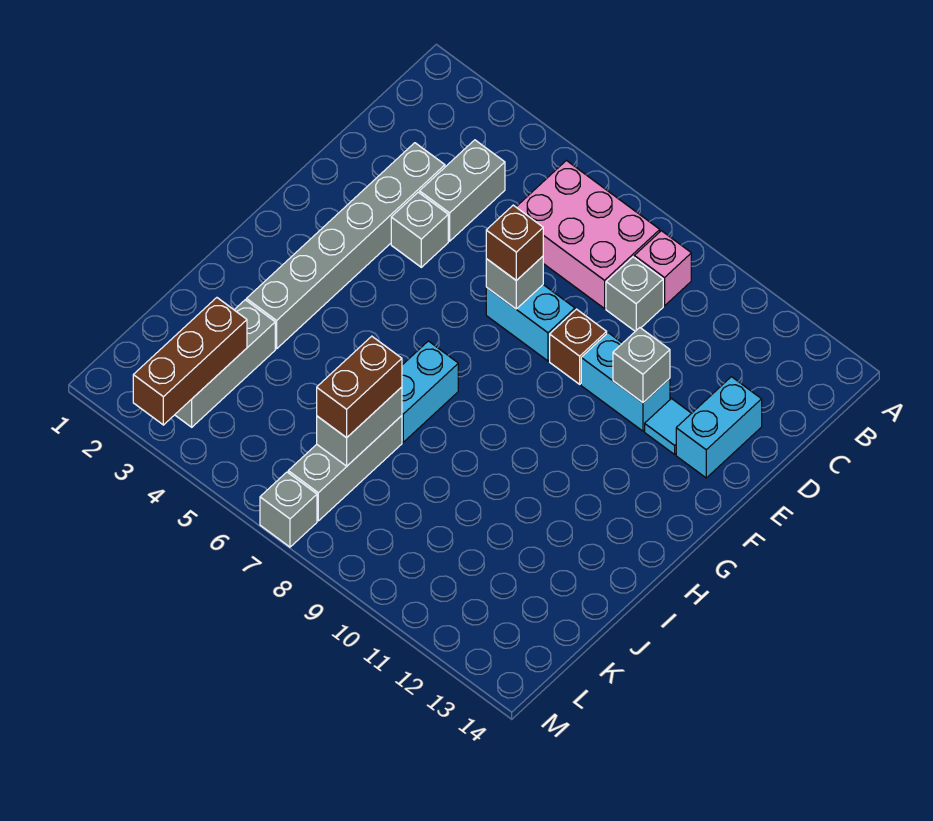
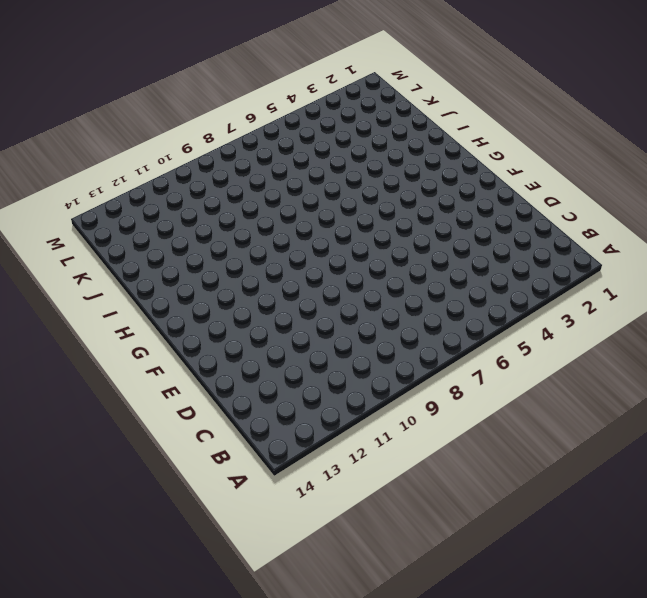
none -> pink brick B6:C8 level 1
none -> pink brick B9 level 1
none -> grey brick C4:D4 level 1

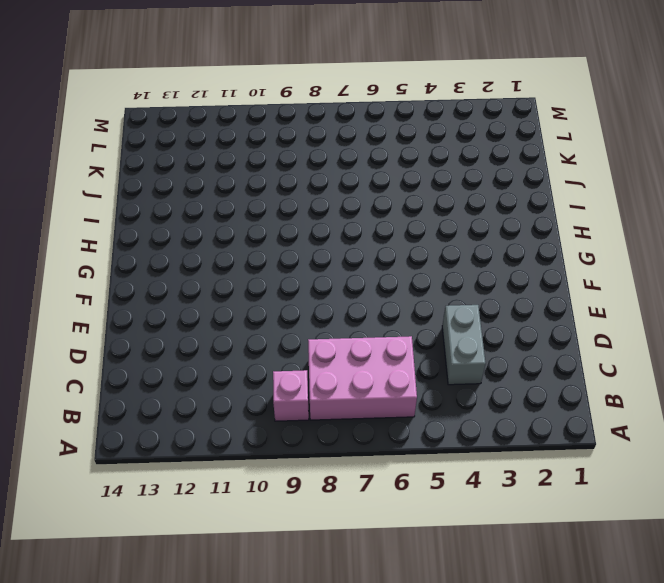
none -> grey brick C9 level 1
none -> grey brick D3:I3 level 1
none -> cyan brick D13:E13 level 1

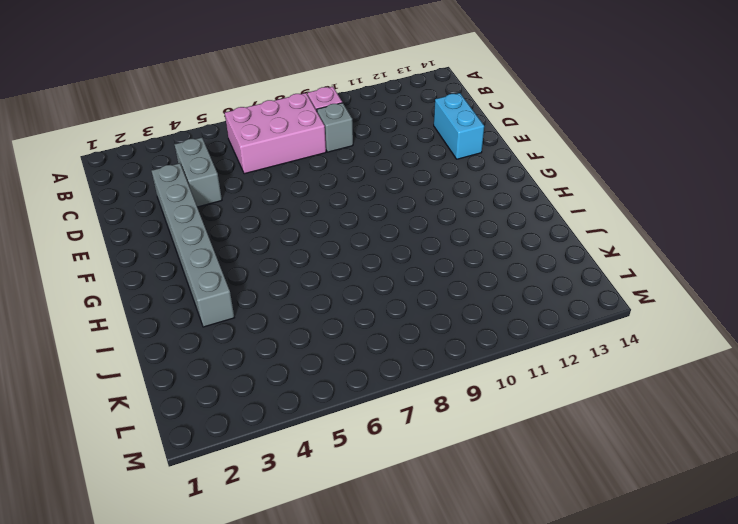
none -> grey brick E4 level 1
none -> cyan brick E7:E8 level 1
none -> brown brick E9 level 1

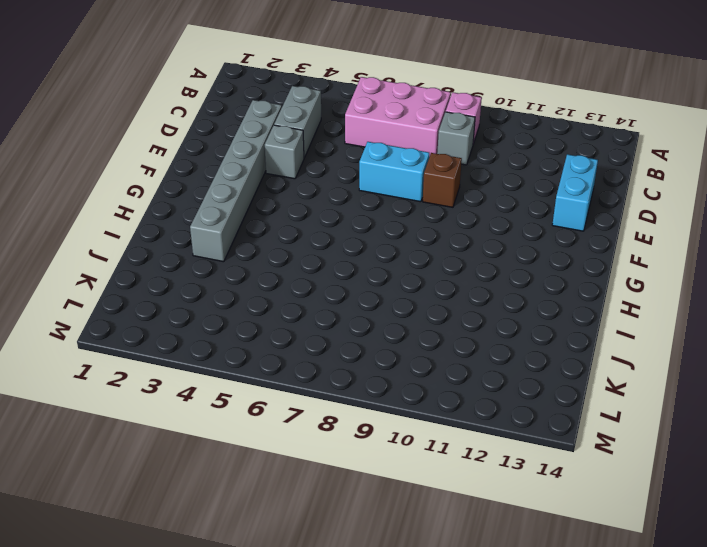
none -> cyan brick E10:E11 level 1
none -> cyan tile E12 level 1
none -> cyan brick H7:I7 level 1

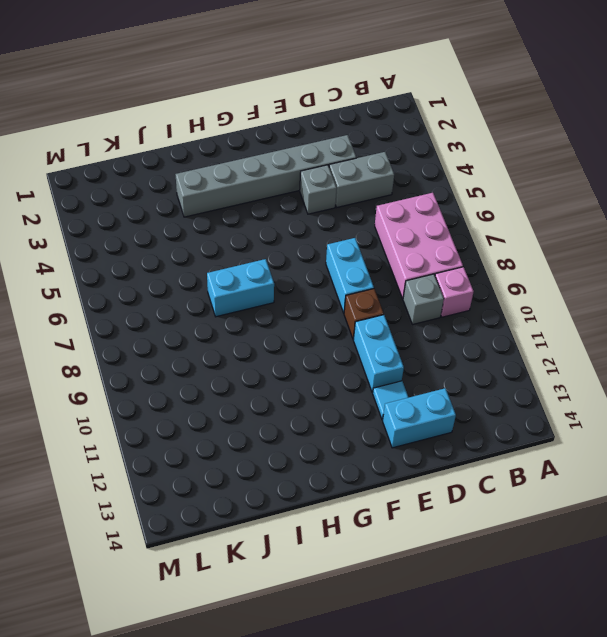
none -> grey brick J3:L3 level 1
none -> grey brick J7:L7 level 1
none -> grey brick M7 level 1

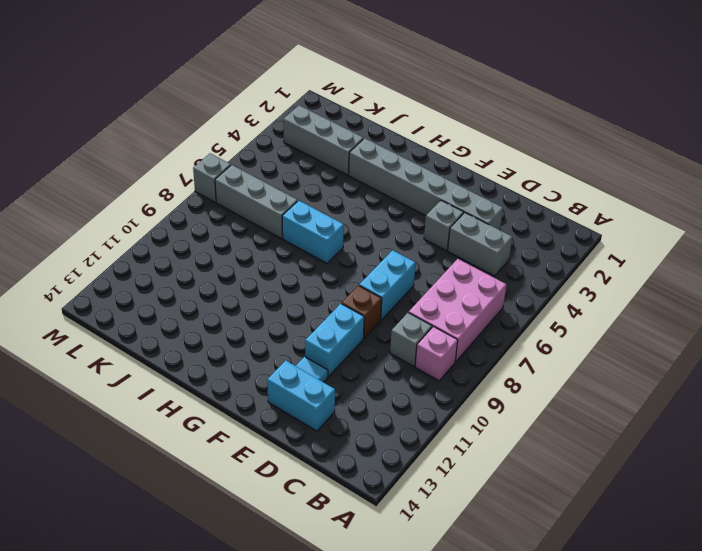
none -> grey brick E7 level 2
none -> grey brick E11 level 2
none -> grey brick J7:K7 level 2

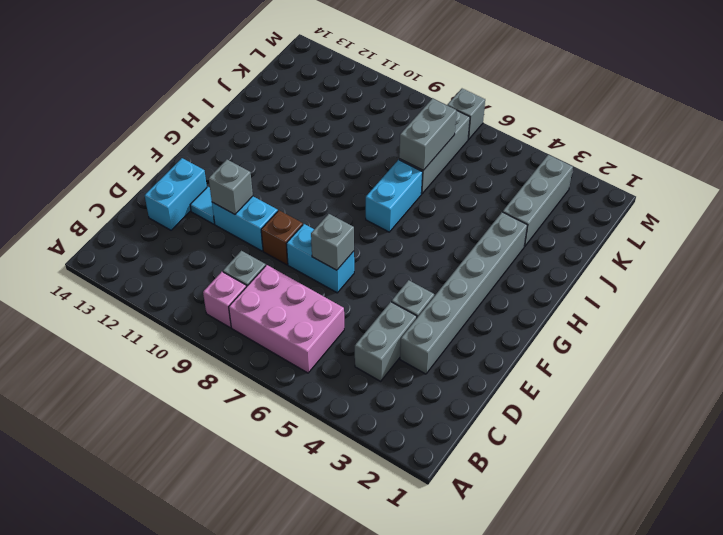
none -> brown brick K3:M3 level 2
none -> brown brick E7 level 3
none -> brown brick J7:K7 level 3

